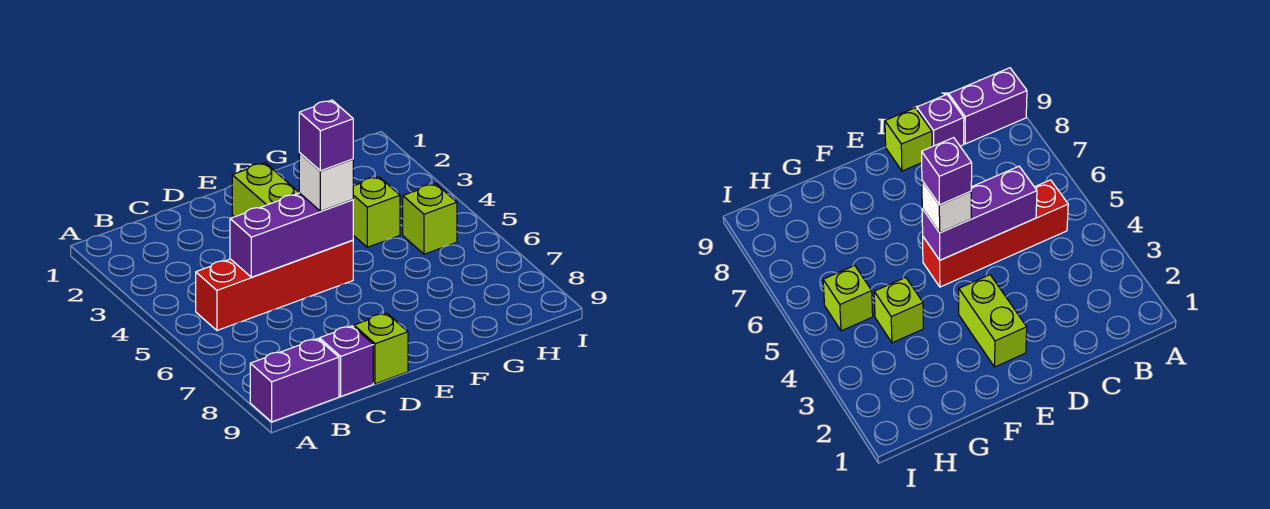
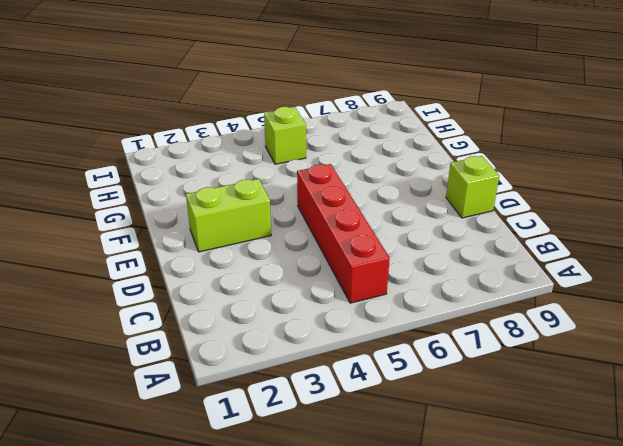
none -> purple brick A9:B9 level 1
none -> purple brick C9 level 1

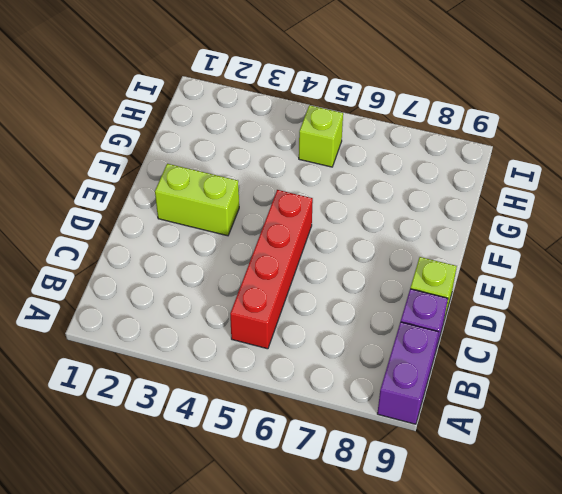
none -> lime brick G4 level 1
none -> purple brick C5:E5 level 2

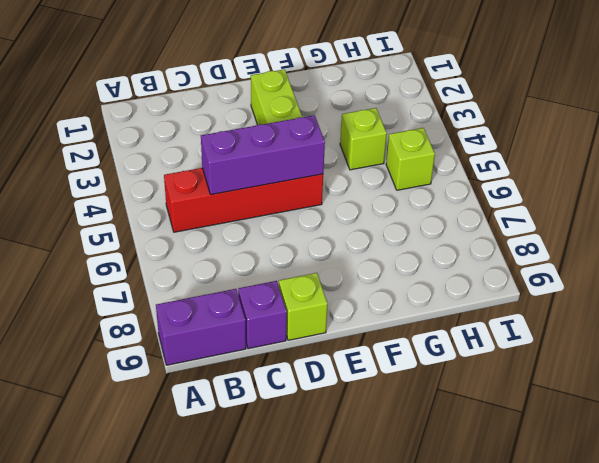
none -> white brick E5 level 3
none -> purple brick E5 level 4

